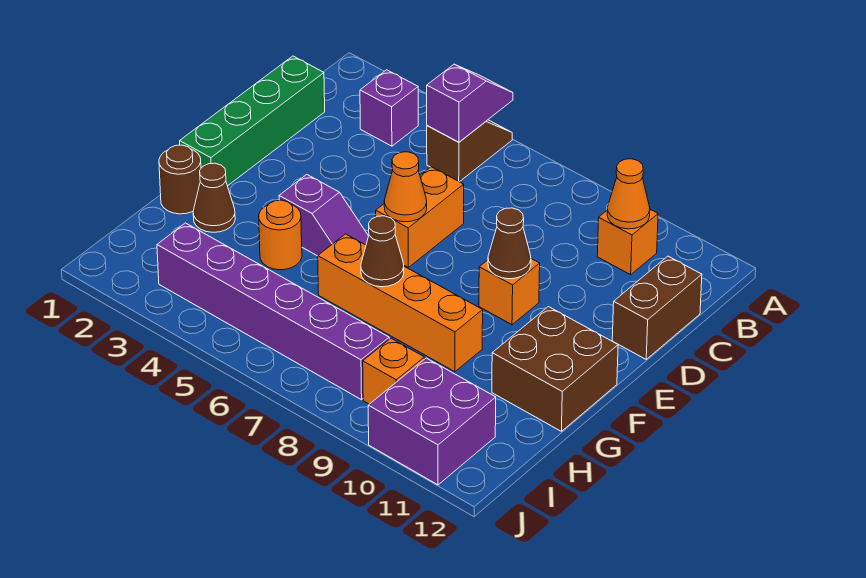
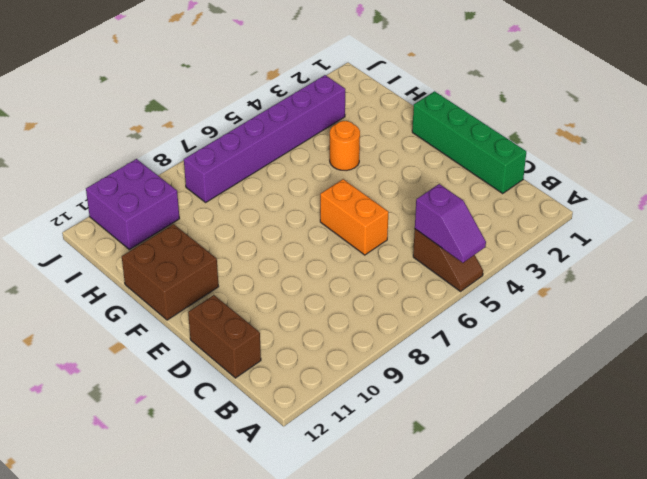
none -> purple brick B3 level 1
none -> orange brick B10 level 1
none -> orange brick E9 level 1

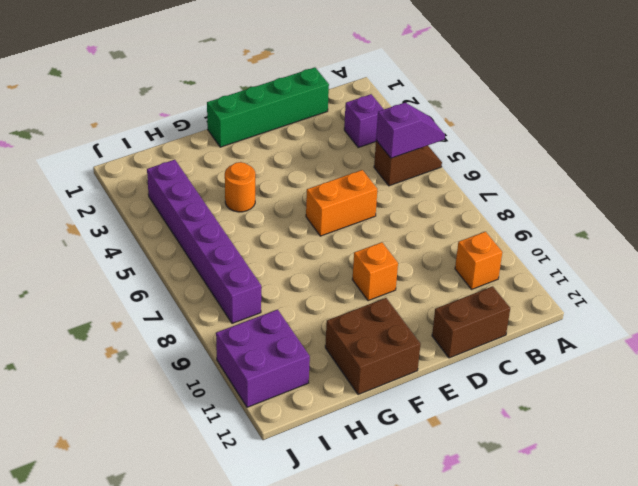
none -> purple slope F4:F5 level 1 top 4
none -> brown round brick G1 level 1
none -> brown cone G2 level 1

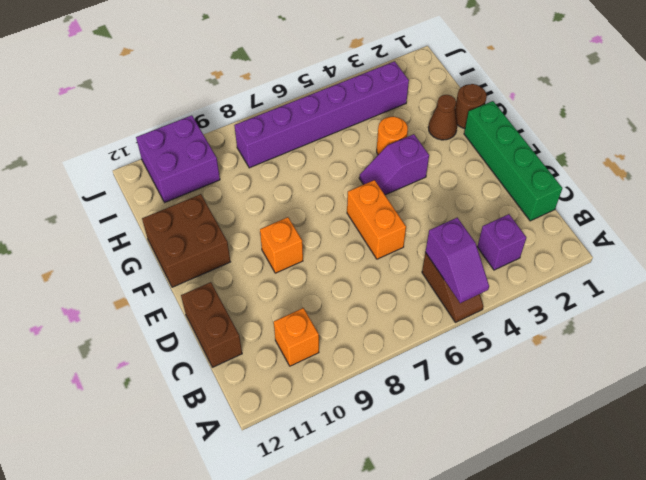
none -> orange brick G6:G9 level 1
none -> orange brick I9 level 1
none -> orange cone B10 level 2

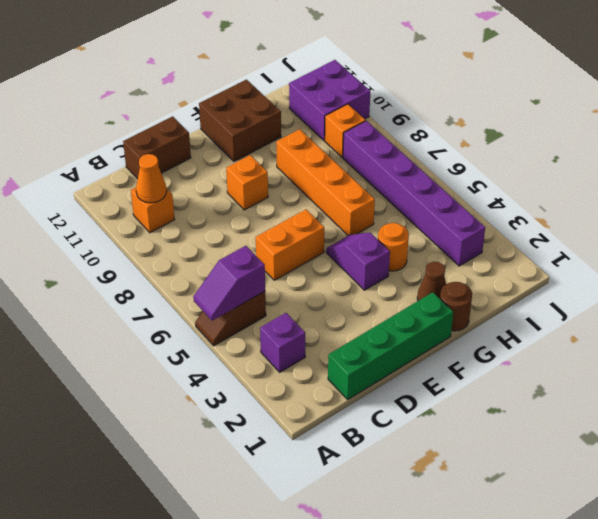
none -> orange cone E6 level 2
none -> brown cone E9 level 2
none -> brown cone G7 level 2

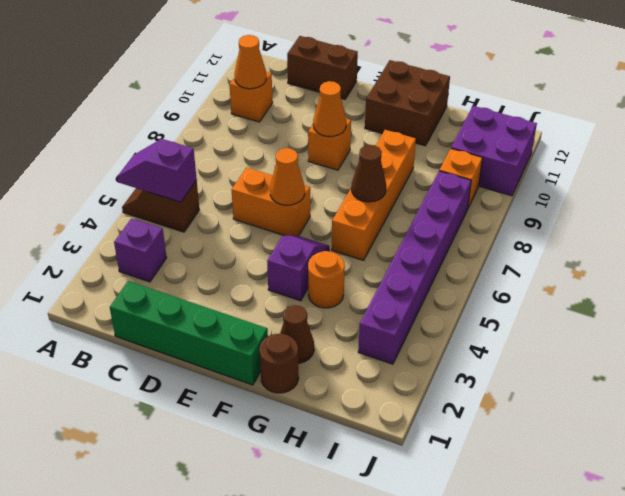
orange cone E9 level 2 -> brown cone E9 level 2

